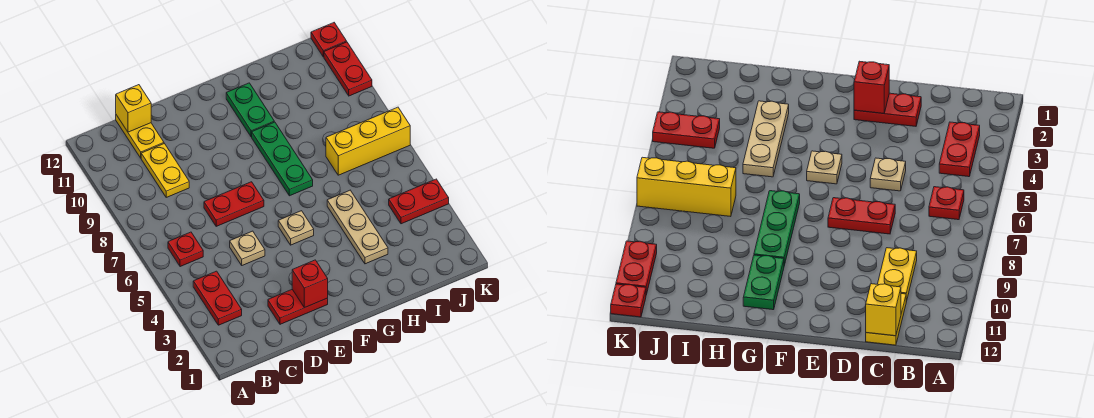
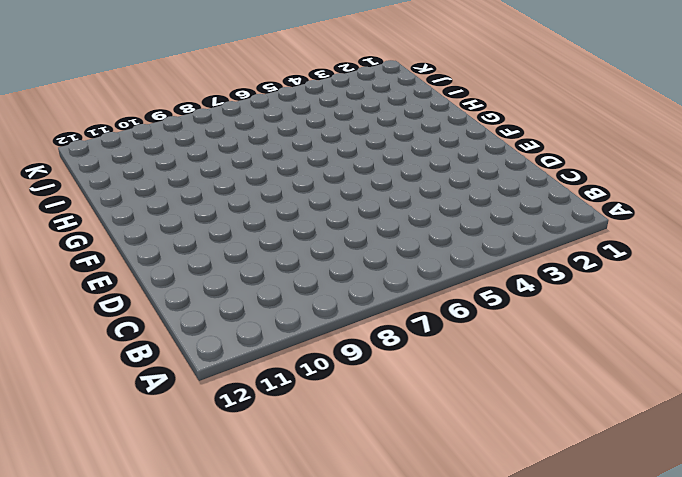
none -> red plate B3:B4 level 1
none -> red plate B6 level 1
none -> yellow plate C9:C10 level 1

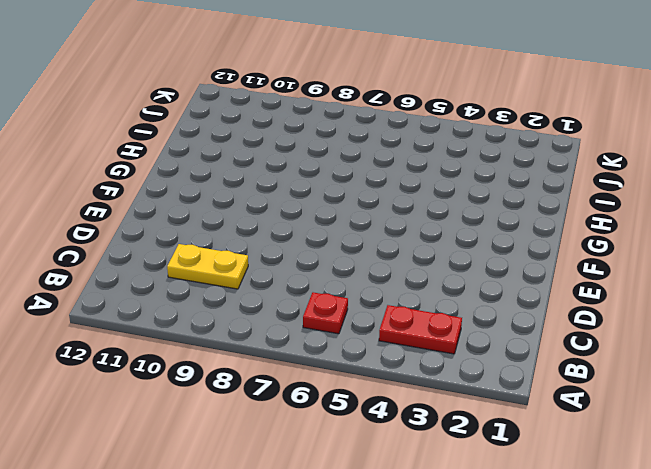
none -> yellow plate C11:C12 level 1
none -> red plate D2:E2 level 1
none -> tan plate D5 level 1

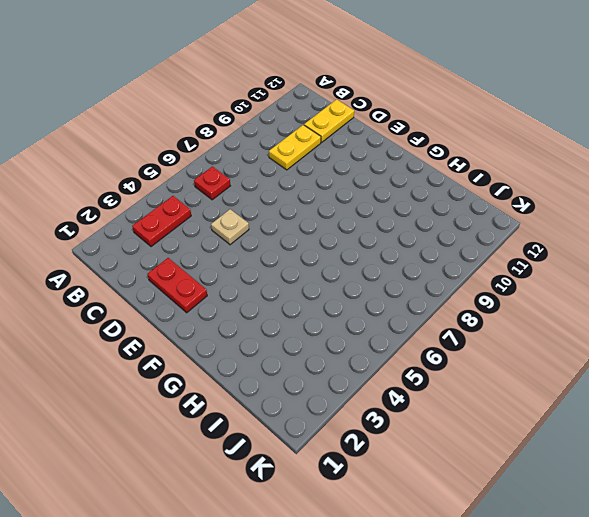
none -> red plate D7:E7 level 1
none -> tan plate F5 level 1
none -> green plate G7:G9 level 1

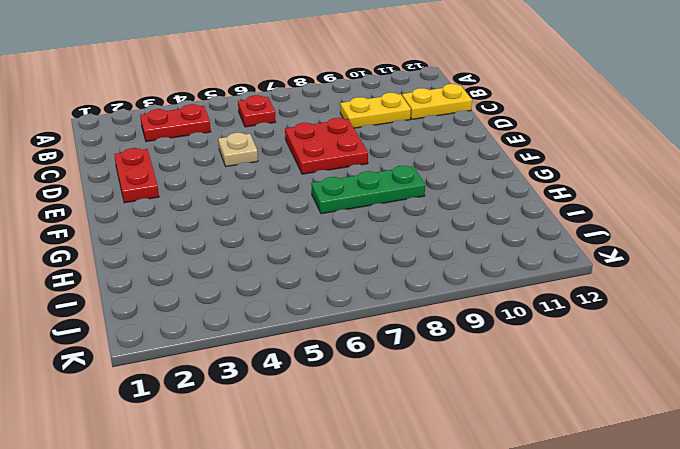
red plate D7:E8 level 1 -> red plate D7:E7 level 1
none -> tan plate F5 level 1
none -> green plate G10:G11 level 1
none -> tan plate H3:H5 level 1

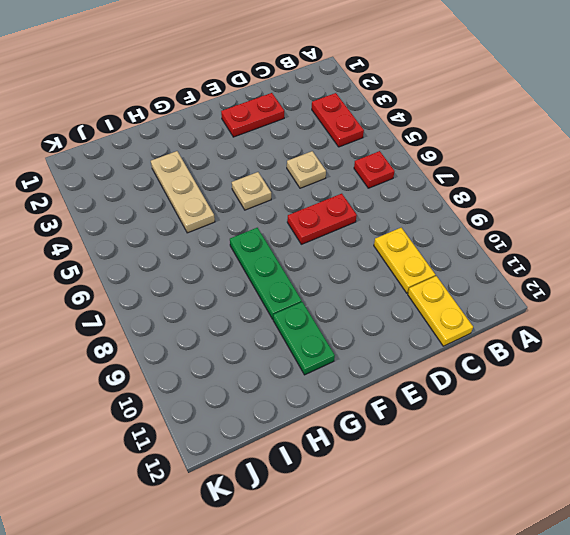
none -> yellow brick I7:K7 level 1
none -> red plate J4:K4 level 1
none -> red plate K10:K11 level 1

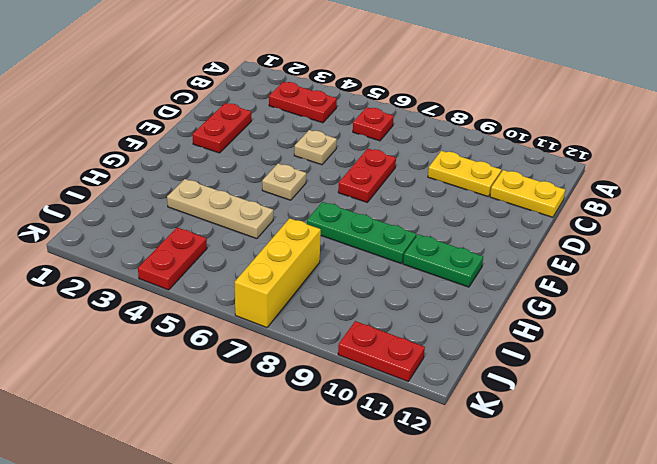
none -> red plate K12 level 1
none -> yellow brick C12 level 2
none -> red brick E2 level 2

